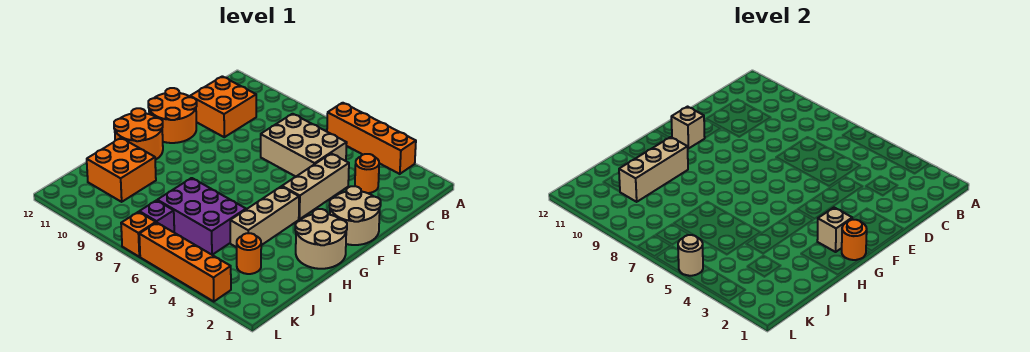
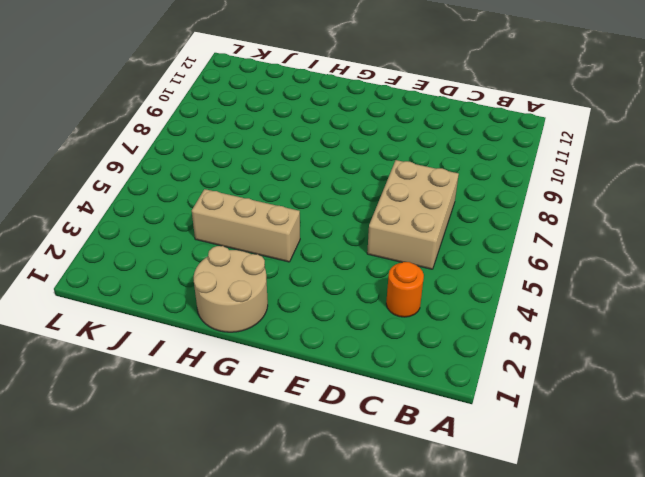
none -> orange brick A3:A6 level 1
none -> orange brick C10:D11 level 1
none -> tan brick D4:F4 level 1

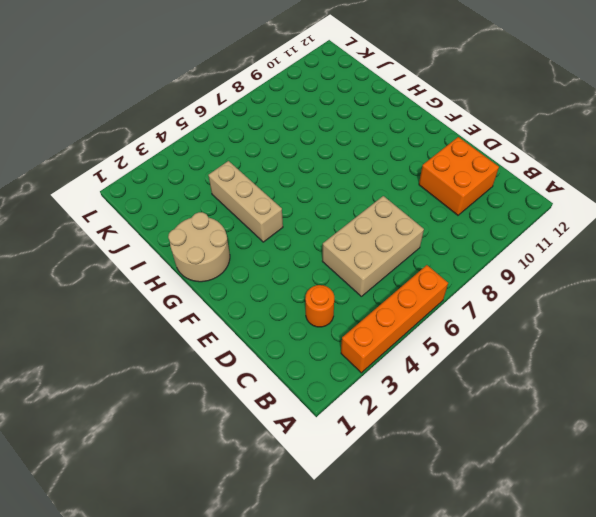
none -> tan brick D4:F4 level 1
none -> tan round brick E1:F2 level 1
none -> orange round brick E11:F12 level 1

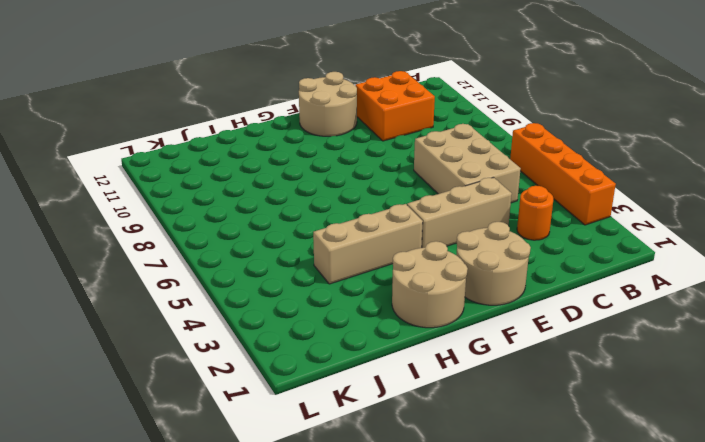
tan round brick E11:F12 level 1 -> orange round brick E11:F12 level 1
none -> orange round brick G11:H12 level 1
none -> purple brick I5:J7 level 1
none -> orange brick I10:J11 level 1

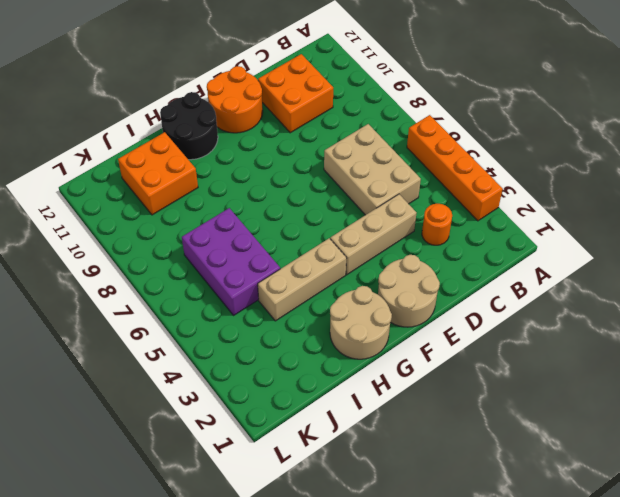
black round brick G11:H12 level 1 -> orange round brick G11:H12 level 1
none -> orange round brick J3 level 1
none -> purple brick K7 level 1
none -> orange brick L3:L6 level 1

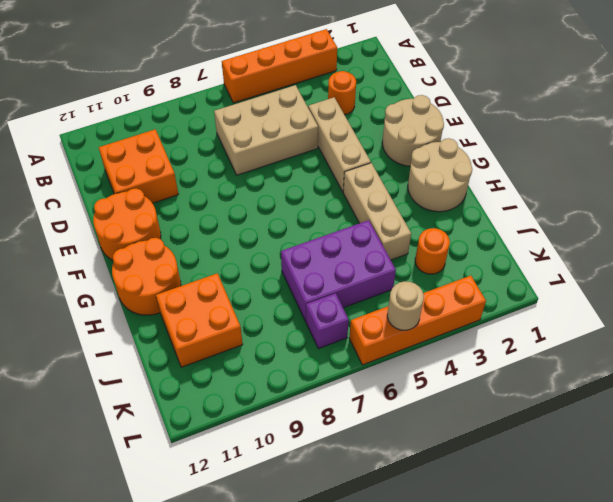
none -> orange brick L7 level 1
none -> tan brick F11 level 2
none -> orange round brick G1 level 2

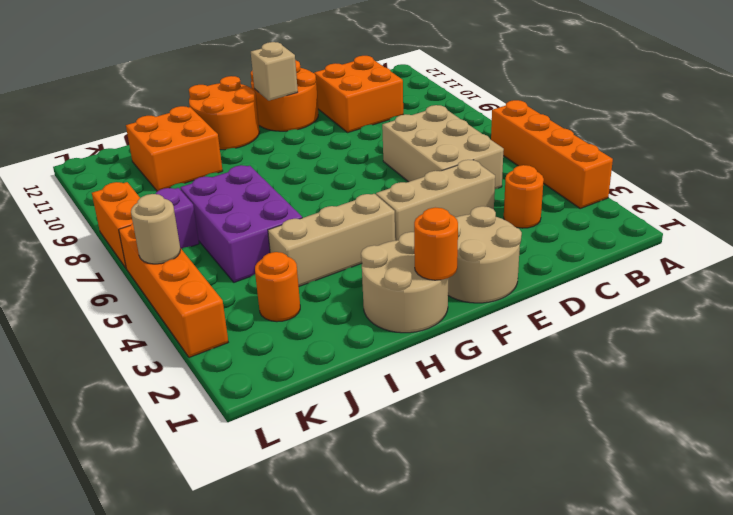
orange brick L7:L8 level 1 -> orange brick L7 level 1
none -> tan brick G2 level 2
none -> tan brick H10:J10 level 2

